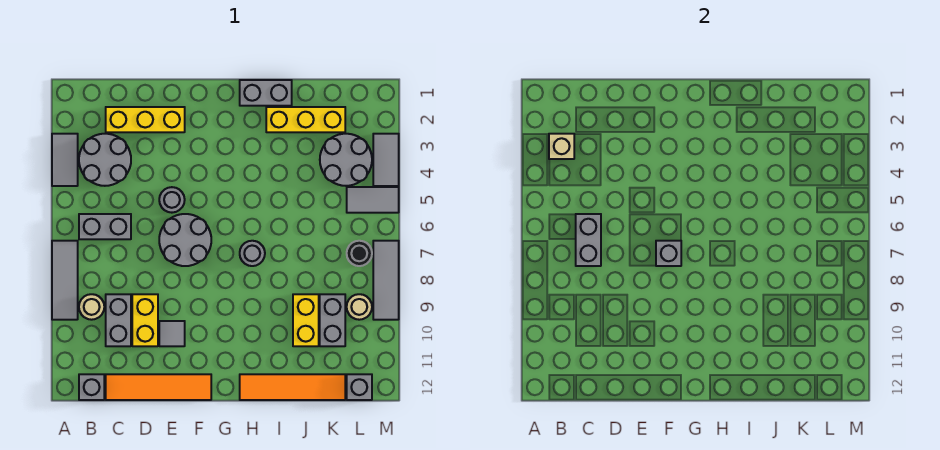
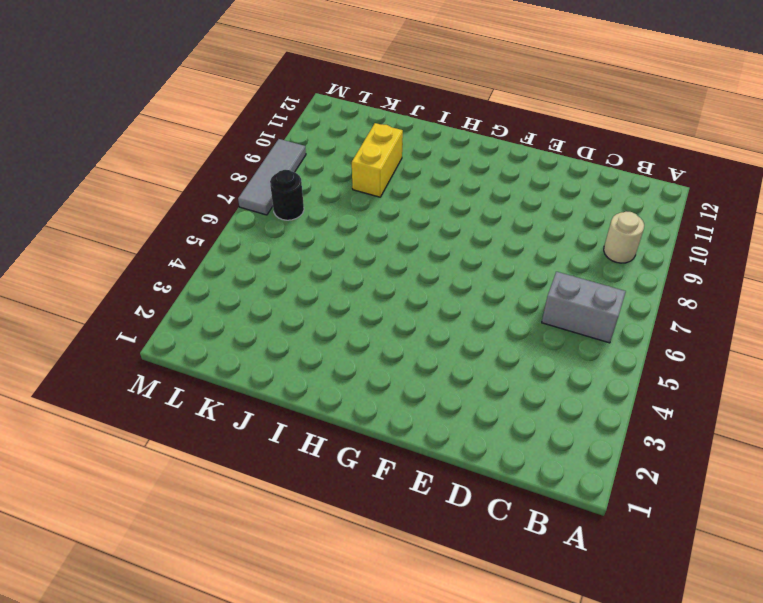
none -> grey tile A3:A4 level 1
none -> grey tile A7:A9 level 1
none -> grey round brick B3:C4 level 1

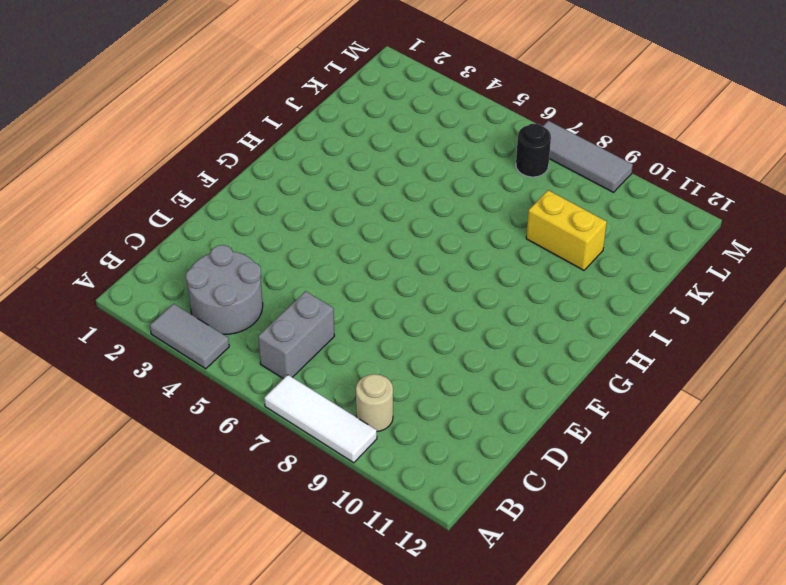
white tile A7:A9 level 1 -> grey tile A7:A9 level 1
none -> grey brick B12 level 1
none -> yellow brick C2:E2 level 1
none -> grey brick C9:C10 level 1

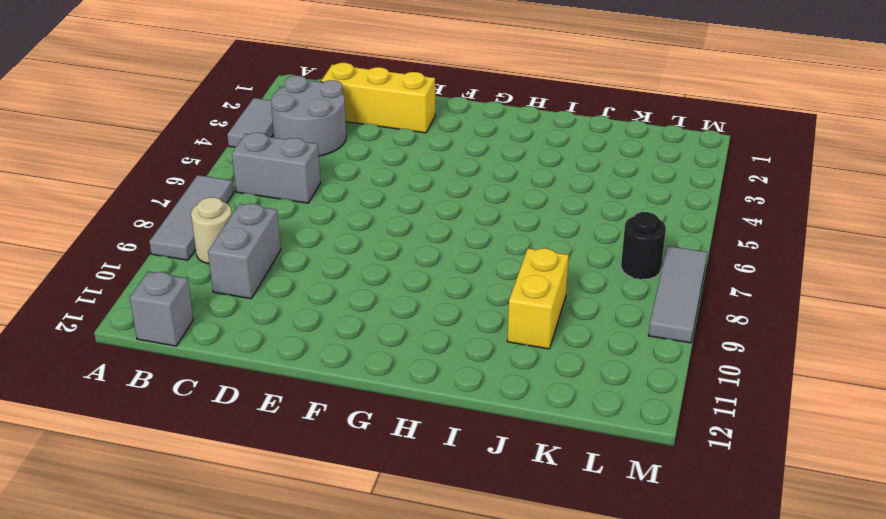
none -> orange tile C12:F12 level 1
none -> yellow brick D9:D10 level 1
none -> grey round brick E5 level 1

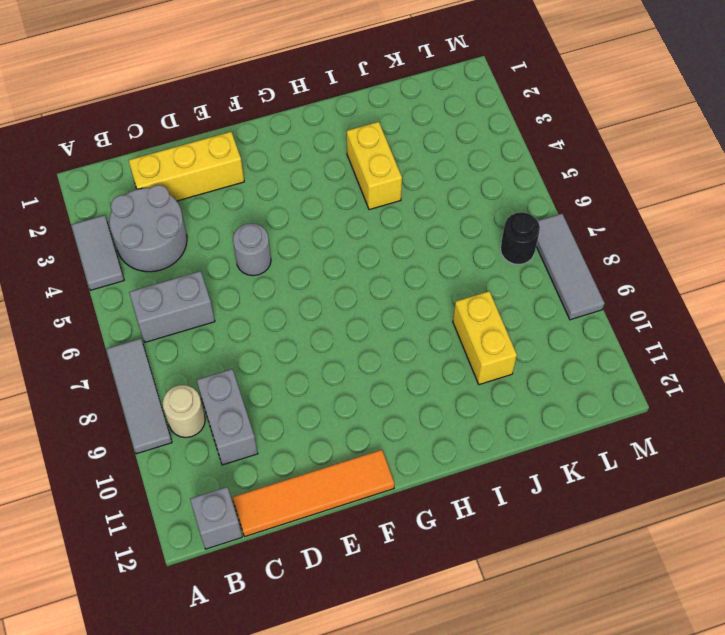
yellow brick I3:I4 level 1 -> yellow brick D9:D10 level 1
none -> grey round brick E6:F7 level 1
none -> grey tile E10 level 1
none -> grey brick H1:I1 level 1

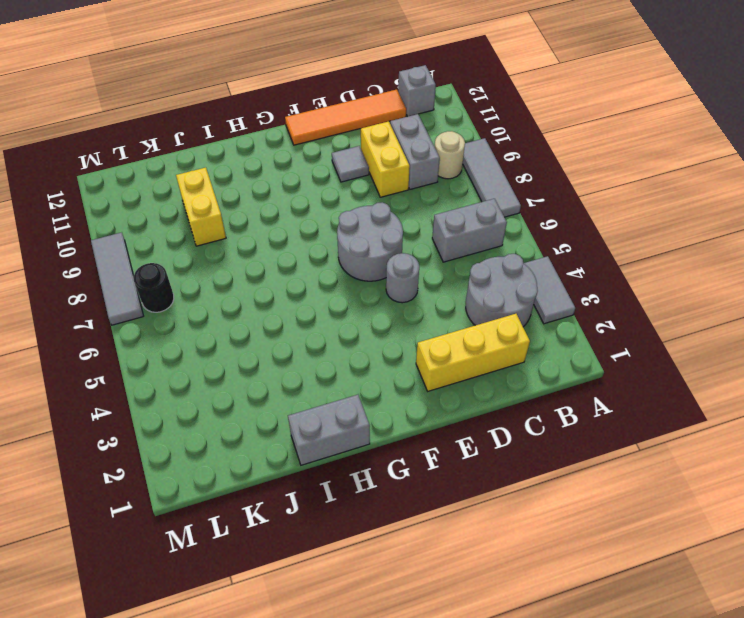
none -> grey round brick H7 level 1
none -> orange tile H12:K12 level 1
none -> yellow brick I2:K2 level 1

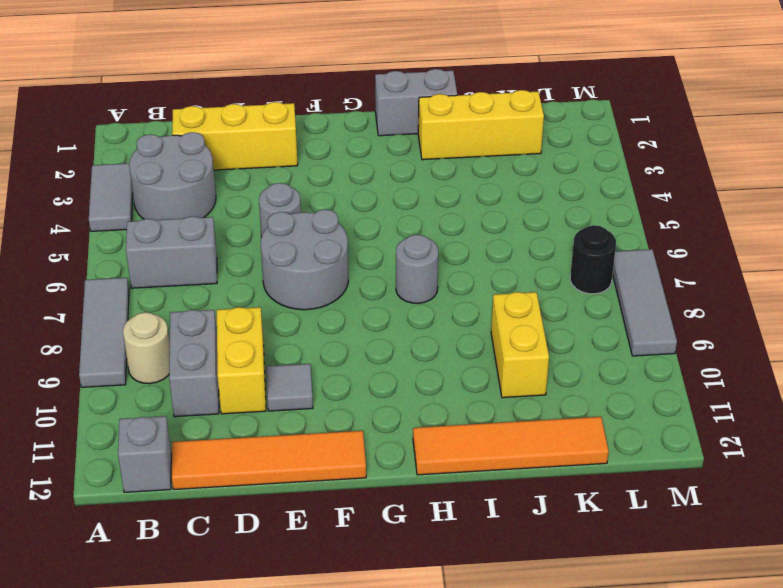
none -> grey round brick K3:L4 level 1
none -> grey brick K9:K10 level 1
none -> grey tile L5:M5 level 1

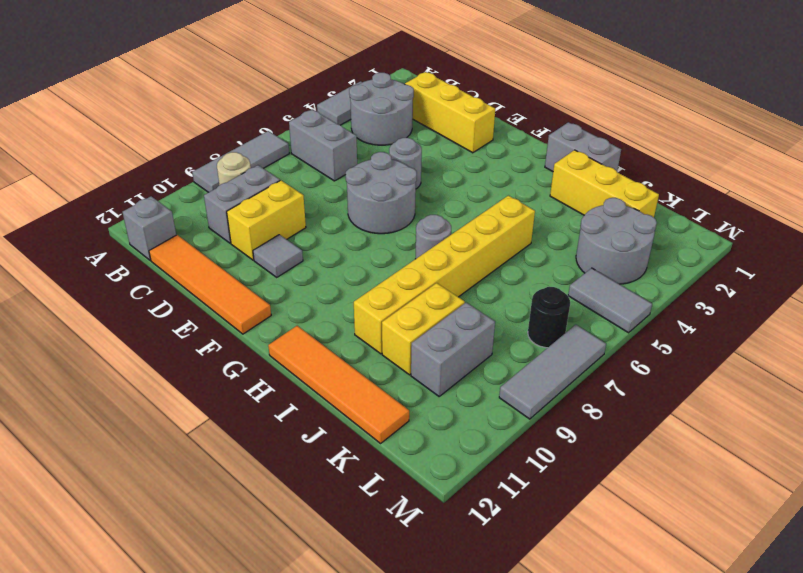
yellow brick I5:I10 level 1 -> none
none -> tan round brick L9 level 1
none -> grey brick L12 level 1
none -> grey tile M3:M4 level 1

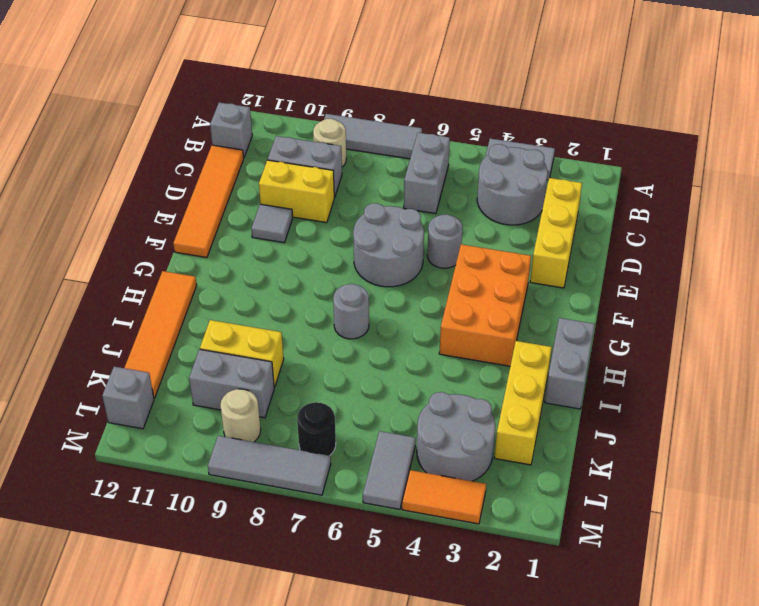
orange brick F3:H4 level 1 -> none
orange tile M3:M4 level 1 -> grey tile M3:M4 level 1
none -> tan brick B3 level 2
none -> grey brick C6:C7 level 2
none -> grey brick F7 level 2

